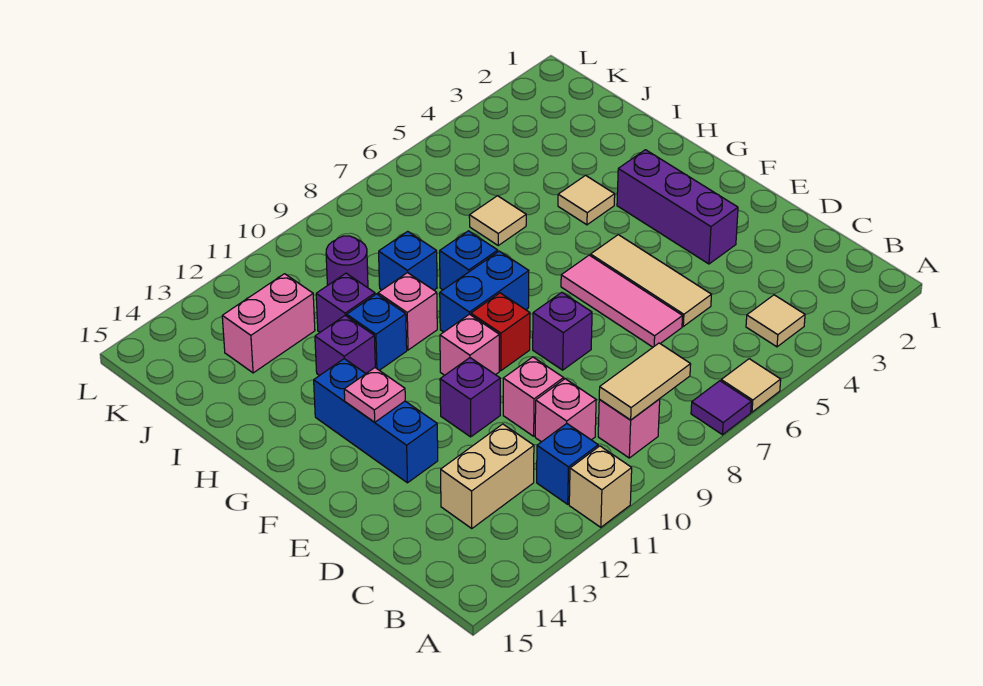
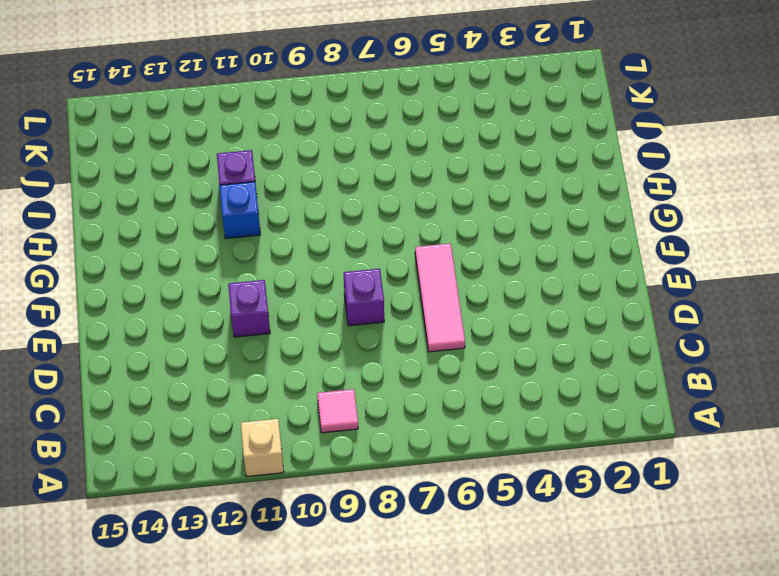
pink tile B9 level 1 -> pink brick B9 level 1
none -> tan tile A6 level 1
none -> purple tile A7 level 1
none -> tan tile B4 level 1
none -> blue brick B11 level 1

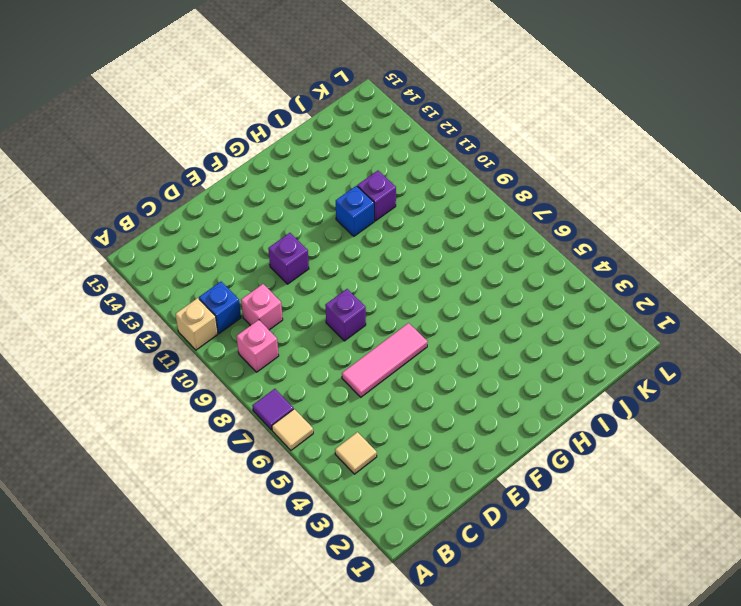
none -> tan brick C12:C13 level 1
none -> tan tile D5:F5 level 1
none -> pink brick D10 level 1
none -> purple brick E3:G3 level 1

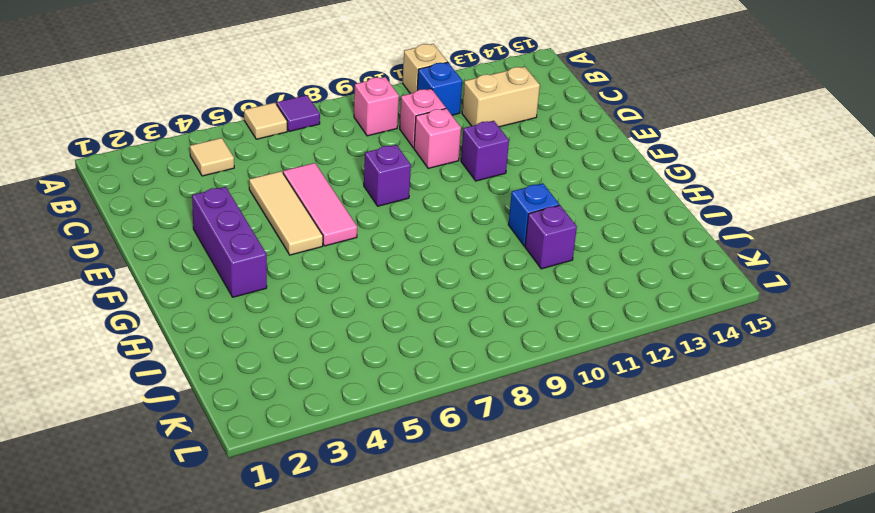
none -> blue brick E13:G13 level 1
none -> red brick F9 level 1
none -> pink brick F10 level 1
none -> blue brick G8:G9 level 1

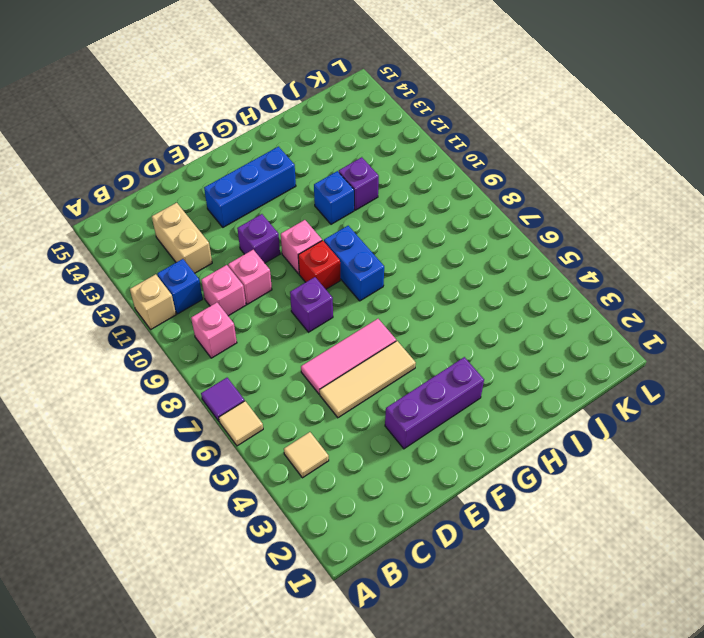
none -> tan tile H4 level 1
none -> blue brick H8 level 1
none -> pink brick H10 level 1
none -> purple brick H12 level 1

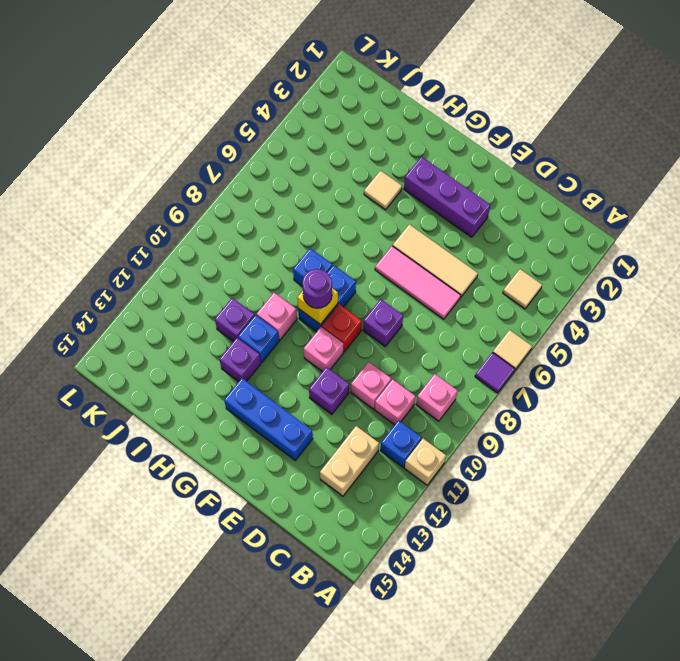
yellow brick G9 level 2 -> none
purple round brick G9 level 3 -> purple round brick J10 level 1
none -> tan tile I6 level 1
none -> blue brick I9 level 1
none -> pink brick J12:J13 level 1
none -> tan tile B8:B9 level 2

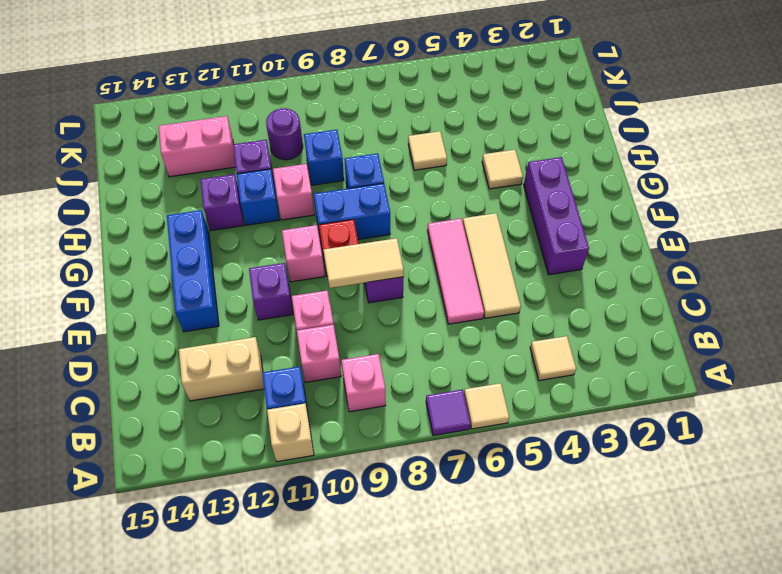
tan tile E8:E9 level 2 -> tan tile B8:B9 level 2
none -> pink plate F13 level 2

